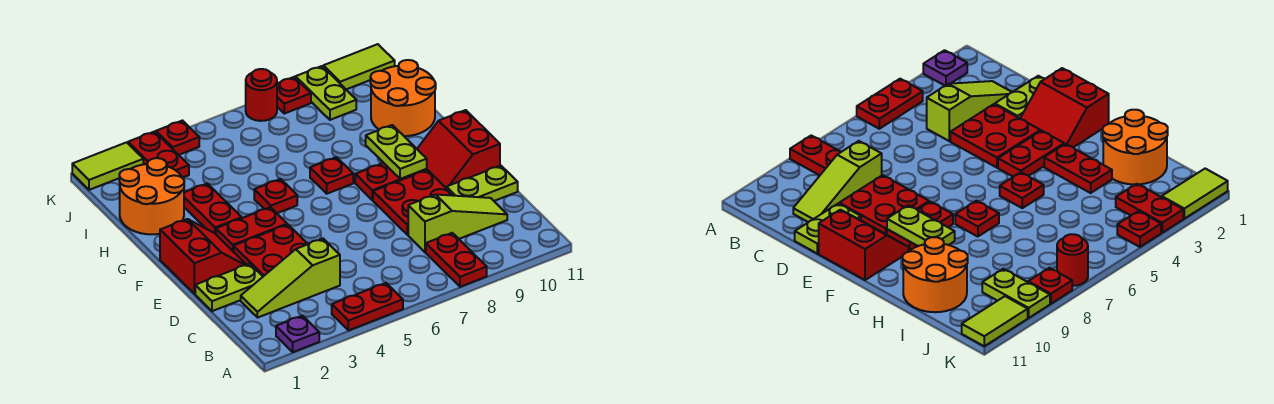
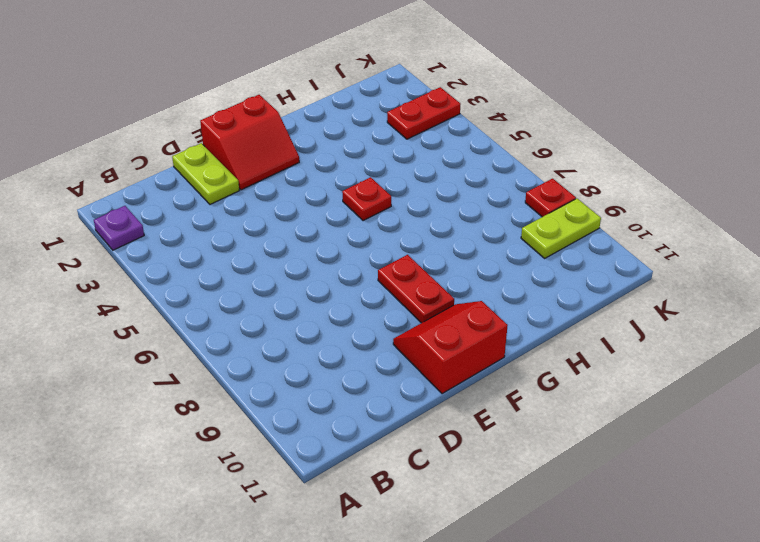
none -> red plate A4:A5 level 1
none -> red plate A8:B8 level 1
none -> lime slope C2:C4 level 1 top 4

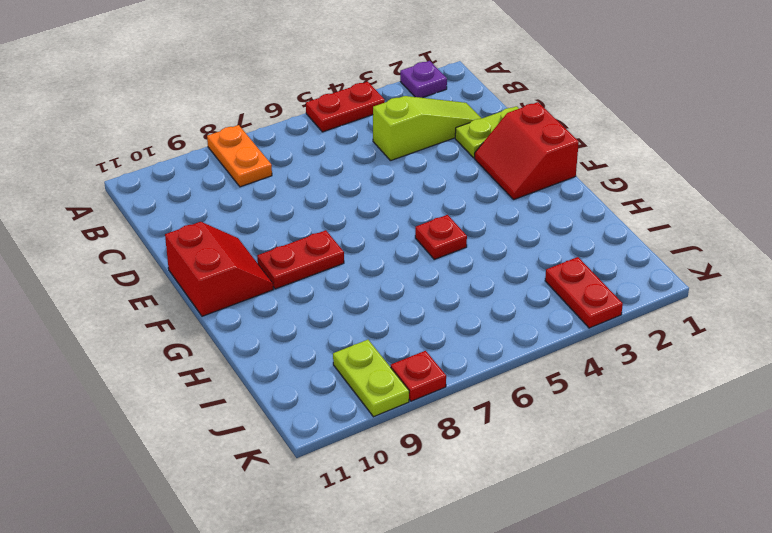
orange plate A8:B8 level 1 -> red plate A8:B8 level 1
none -> lime slope C8:C10 level 1 top 8
none -> red plate D3:E4 level 1
none -> red plate D8:E9 level 1

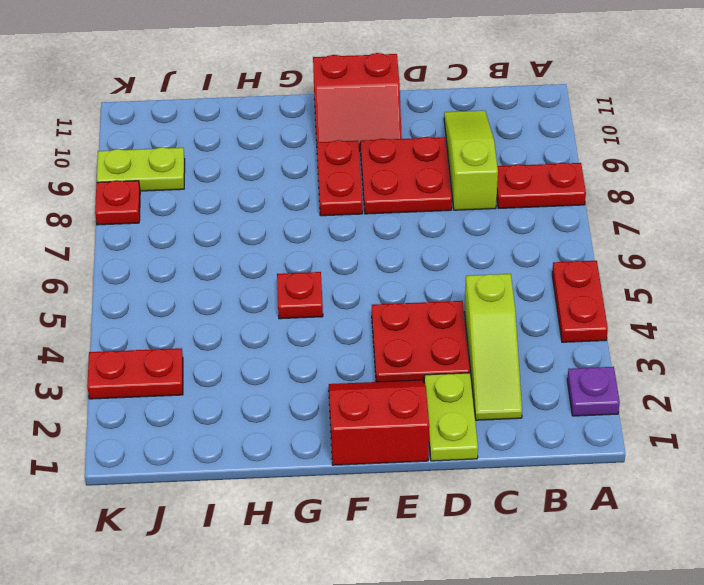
none -> lime plate D10:D11 level 1
none -> red plate F3:F4 level 1
none -> red plate G3:H3 level 1

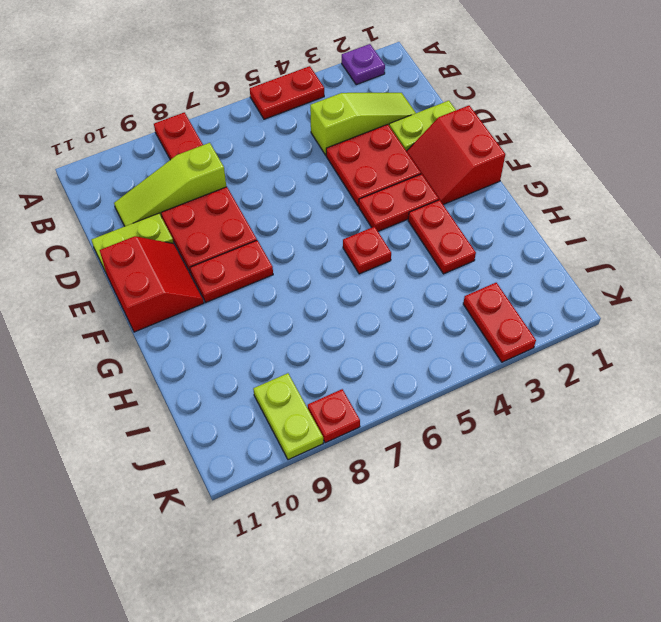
none -> red plate G7 level 1
none -> orange round brick H1:I2 level 1
none -> orange round brick H10:I11 level 1

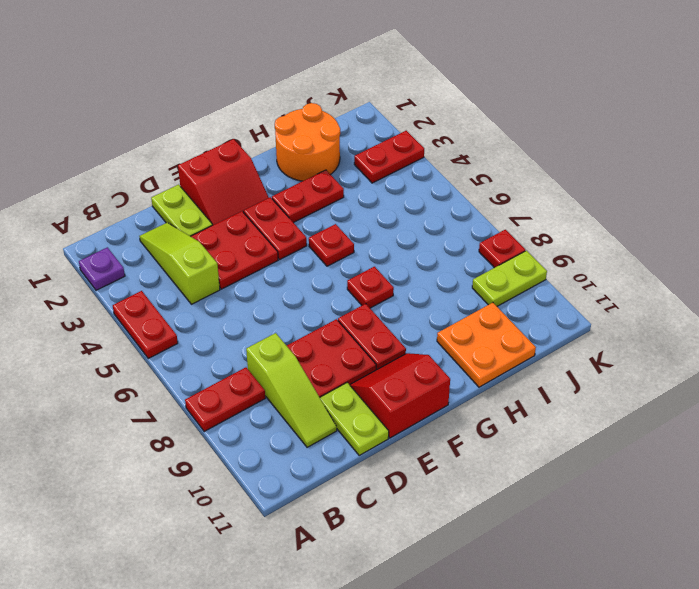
orange plate H10:I11 level 1 -> orange round brick H10:I11 level 1
none -> lime tile K1:K2 level 1
none -> red plate K4 level 1
none -> red round brick K7 level 1

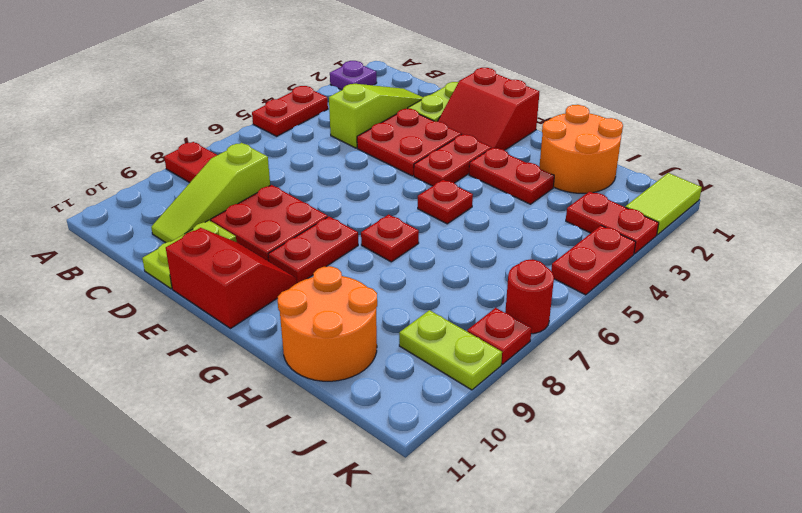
red plate K4:K5 level 1 -> red plate K4 level 1
none -> lime tile K10:K11 level 1
none -> lime plate F9:G9 level 2

